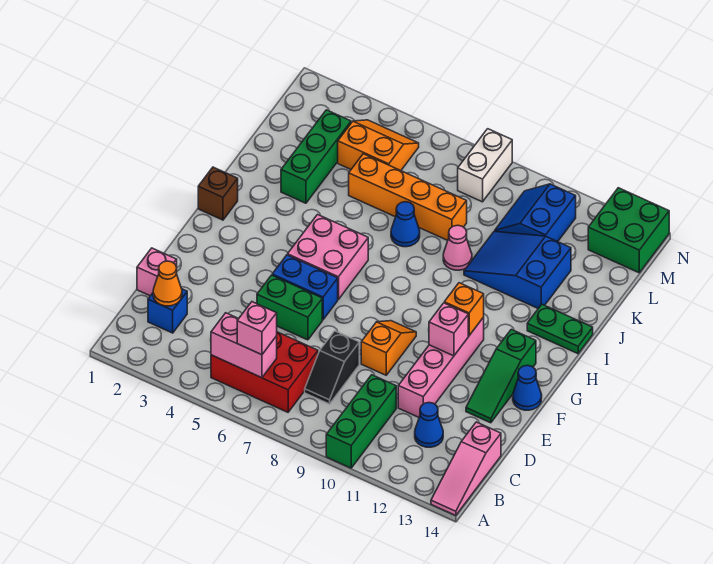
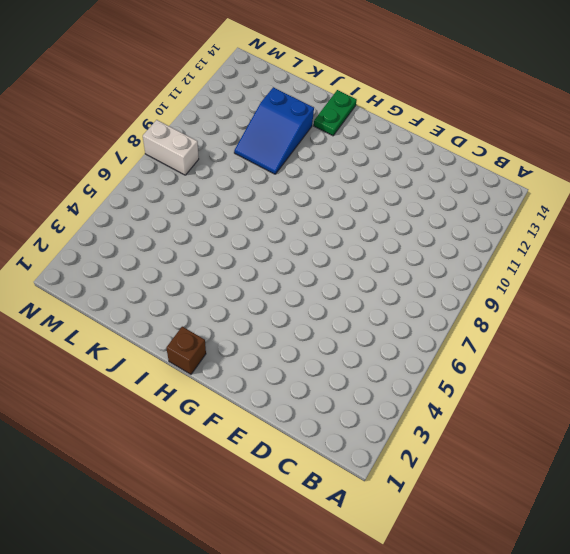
none -> green brick A10:C10 level 1
none -> pink slope A14:C14 level 1 top C
none -> red brick B5:C7 level 1
none -> blue brick C2 level 1

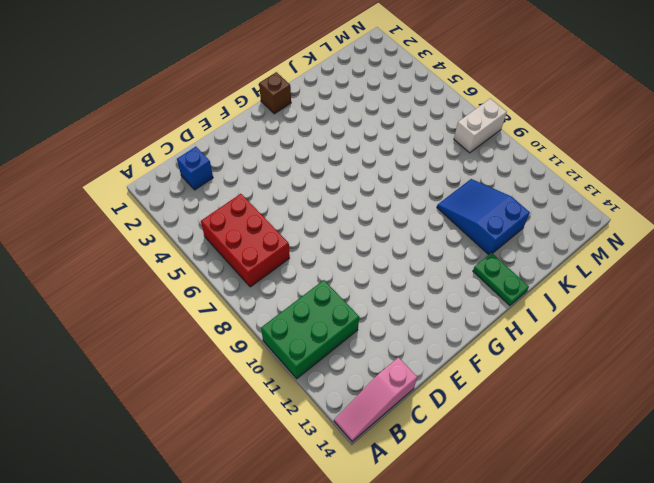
green brick A10:C11 level 1 -> green brick A10:C10 level 1
none -> black slope C8:D8 level 1 top D
none -> blue cone C12 level 1
none -> pink brick D1 level 1
none -> pink brick D11:G11 level 1

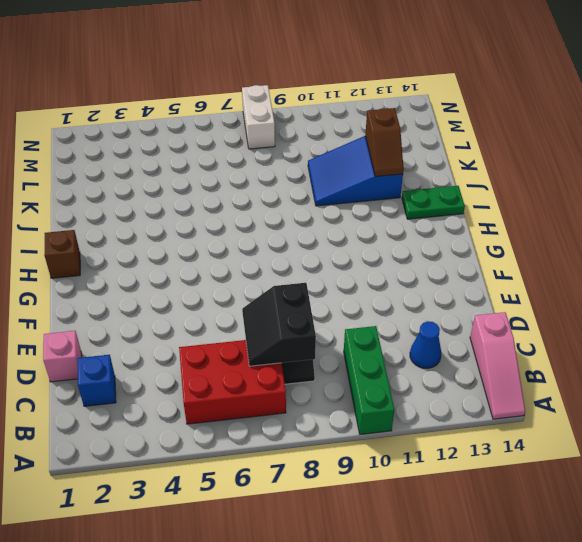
black slope C7:D8 level 2 top 8 -> none
brown slope J12:K12 level 2 top K -> none
none -> pink brick D11:G11 level 1
none -> green brick E5:E6 level 1
none -> orange slope E9:F9 level 1 top E
none -> green slope E13:G13 level 1 top G

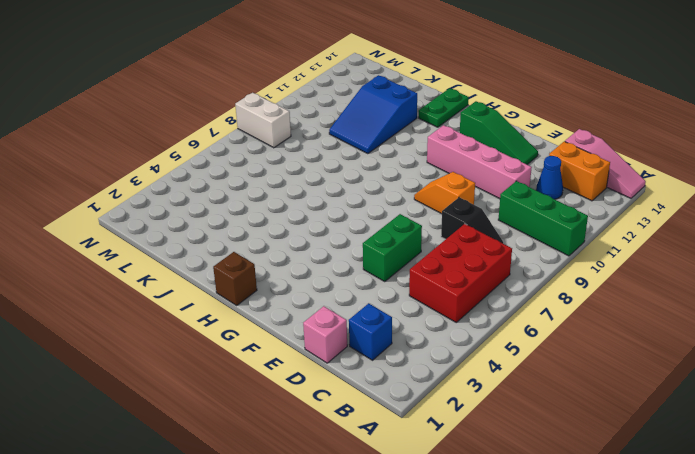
orange brick B13:C13 level 1 -> none
none -> blue brick F5:F6 level 1
none -> blue cone F14 level 1
none -> pink brick G5:H6 level 1
none -> green brick J3:L3 level 1

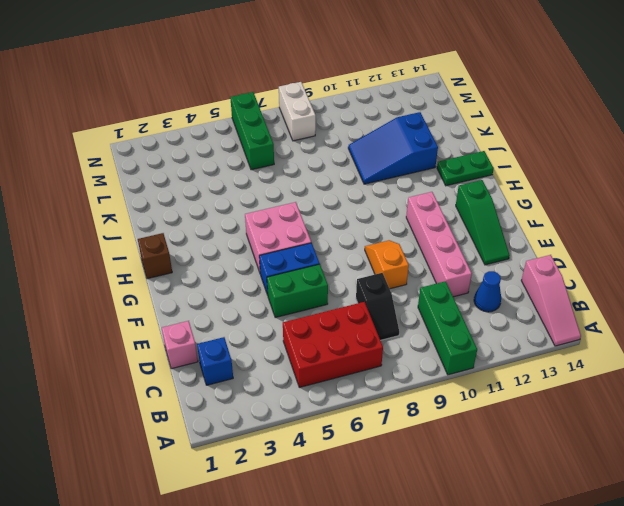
green brick L6:N6 level 1 -> green brick J3:L3 level 1
none -> blue cone F14 level 1
none -> blue cone J7 level 1
none -> pink cone J9 level 1
none -> orange brick K5:K8 level 1

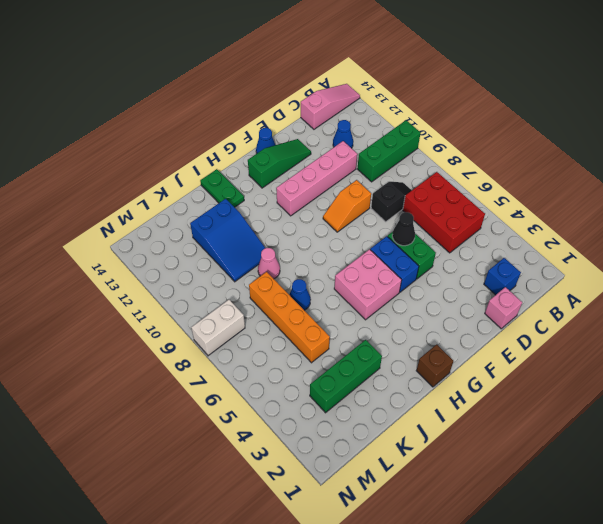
black cone E6 level 2 -> none
none -> orange slope L4:M5 level 1 top L
none -> blue slope L10:M11 level 1 top 11
none -> green brick M13:N14 level 1
none -> pink brick B5:B6 level 2

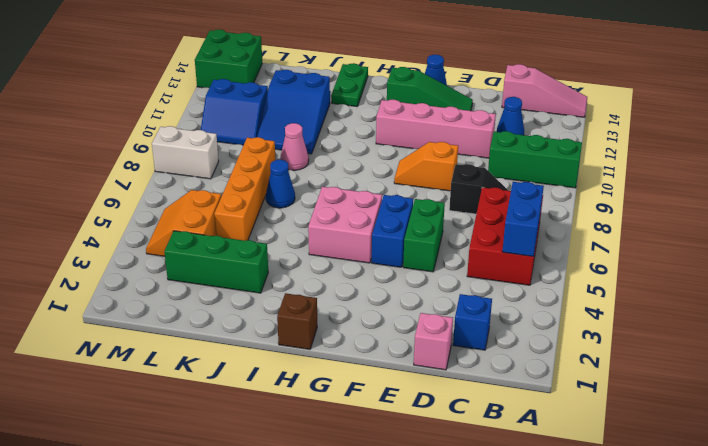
blue brick B5:B6 level 2 -> pink brick B5:B6 level 2
none -> orange cone C2 level 2
none -> pink brick F11 level 2
none -> orange brick G11 level 2
none -> pink brick B6 level 3

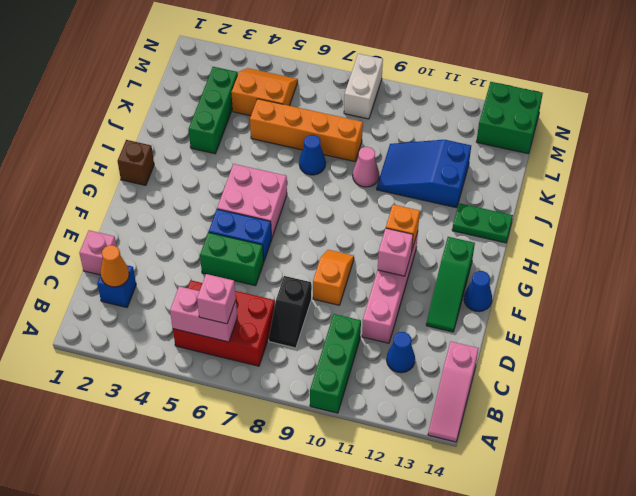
none -> blue slope L10:M11 level 1 top 11

